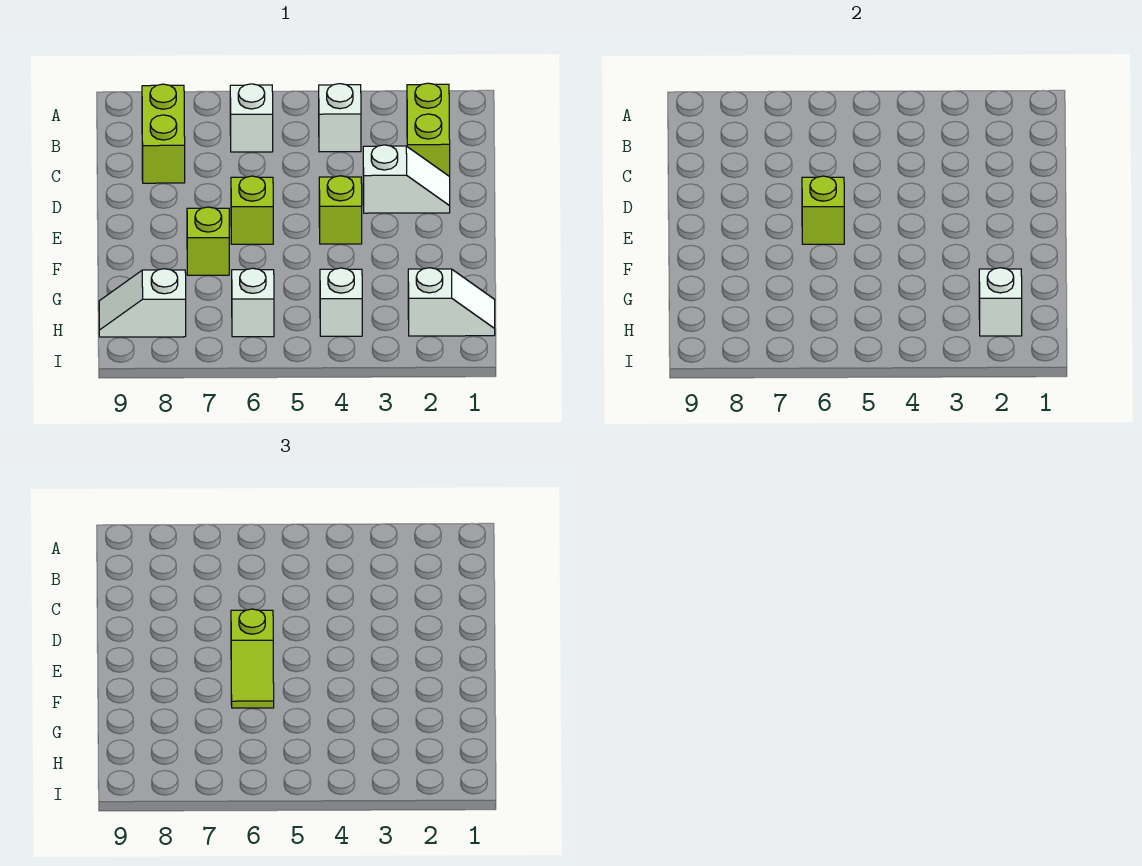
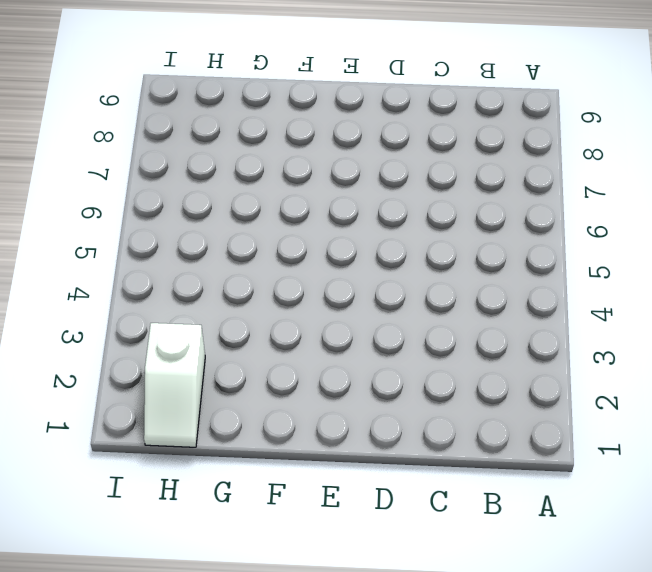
none -> lime brick B2:C2 level 1
none -> white brick B4 level 1
none -> white brick B6 level 1

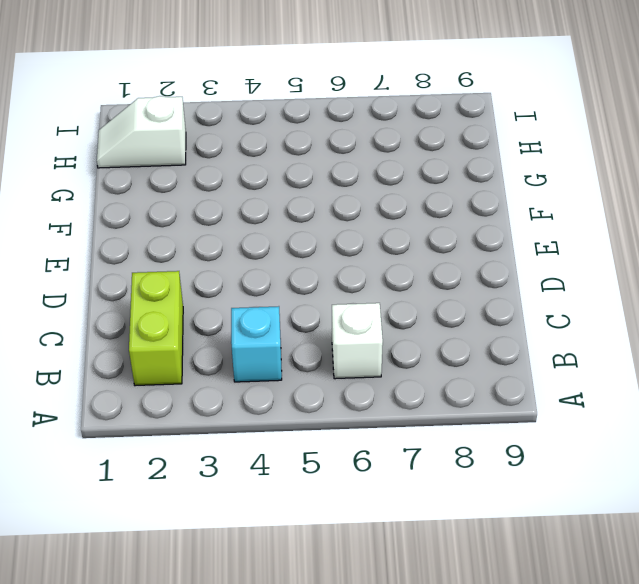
cyan brick B4 level 1 -> white brick B4 level 1
none -> lime brick B8:C8 level 1
none -> white slope D2:D3 level 1 top 3
none -> lime brick E4 level 1

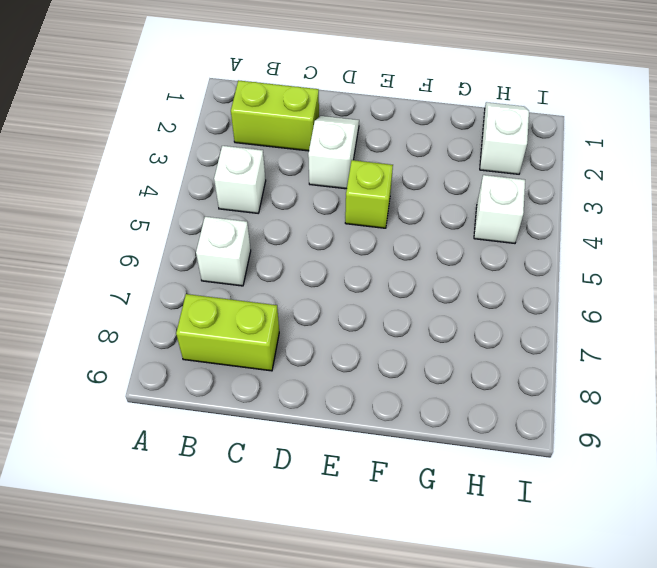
none -> lime brick E6 level 1
none -> lime brick F7 level 1
none -> white brick H6 level 1

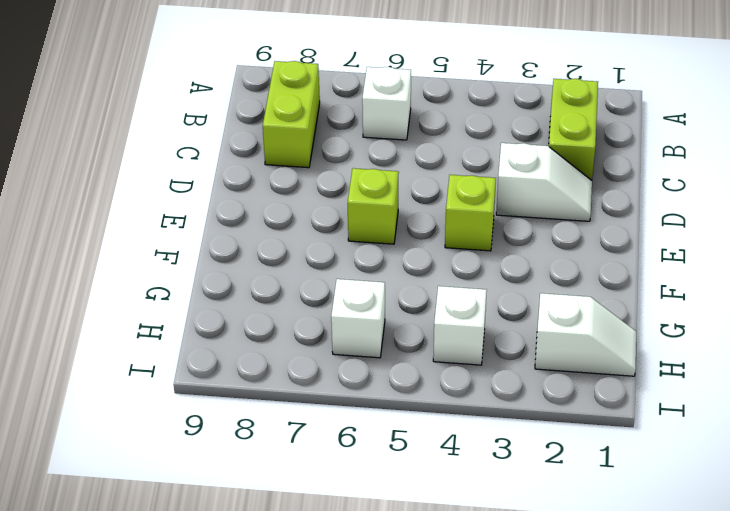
none -> white brick B4 level 1
none -> lime brick F7 level 1
none -> white slope H8:H9 level 1 top 8

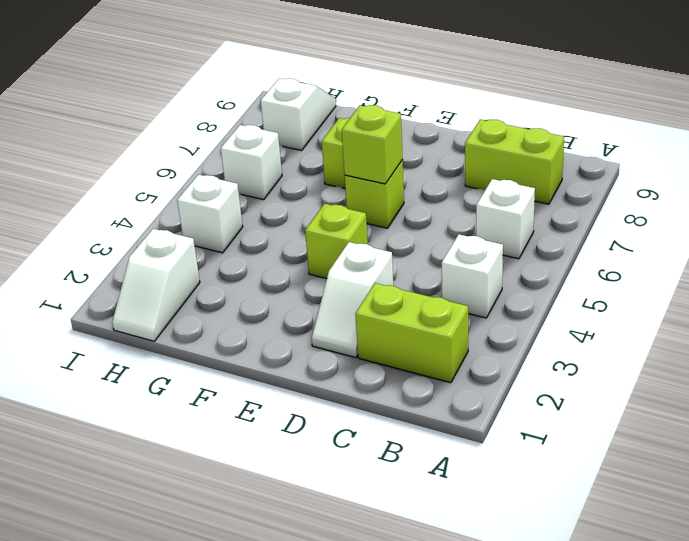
none -> white brick H2 level 2
none -> lime slope E6:F6 level 3 top E

